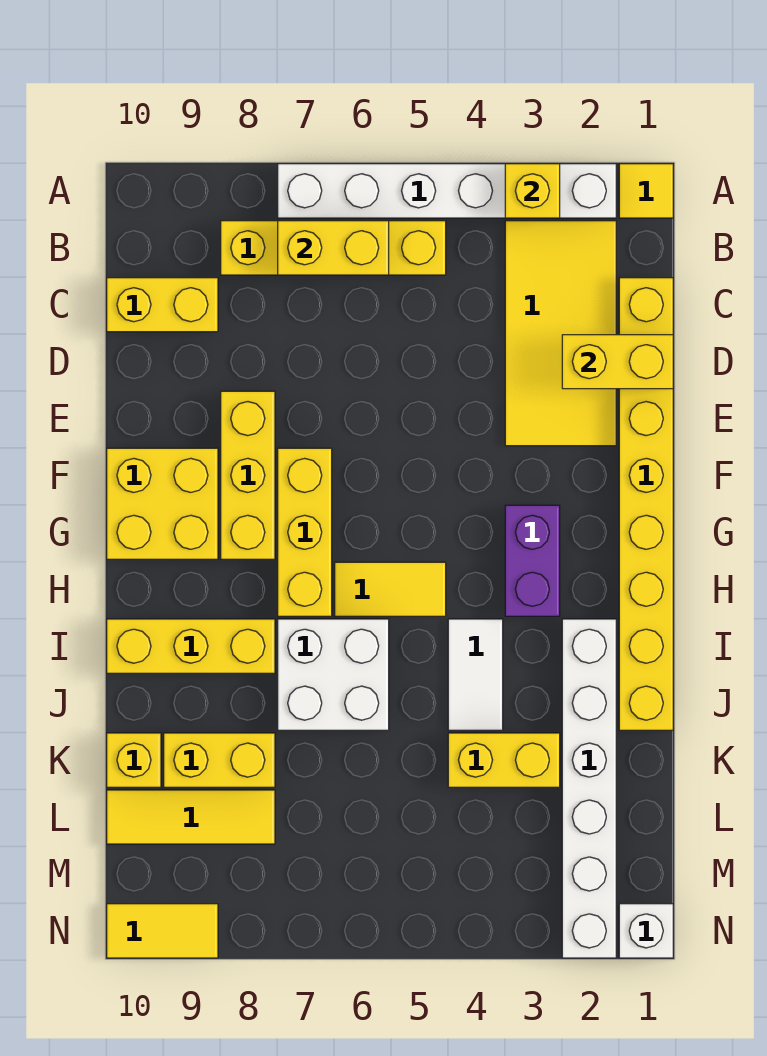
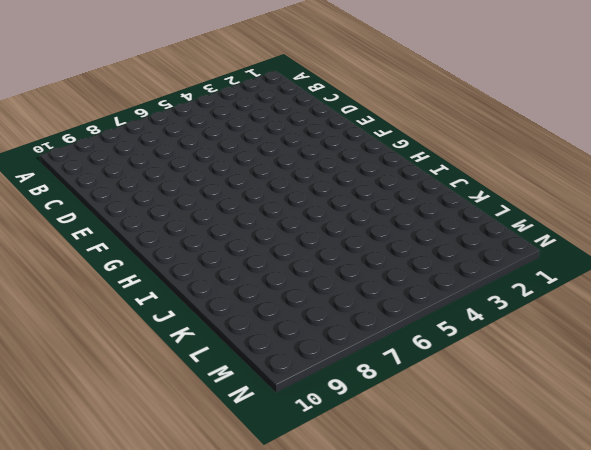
none -> yellow tile A1 level 1
none -> white brick A2:A7 level 1
none -> yellow tile B2:E3 level 1

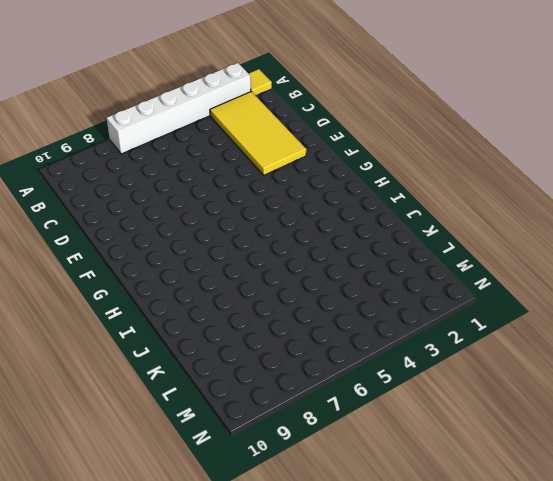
none -> yellow brick B5:B8 level 1
none -> yellow brick C1:J1 level 1
none -> yellow brick C9:C10 level 1

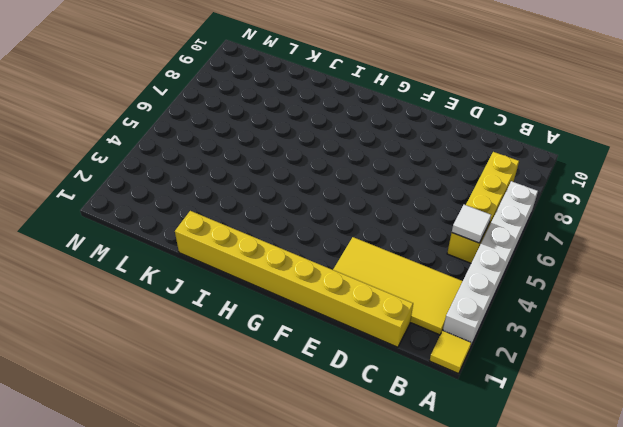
white tile B5 level 2 -> none
none -> yellow brick C9:C10 level 1
none -> yellow brick E8:G8 level 1
none -> yellow brick F7:H7 level 1

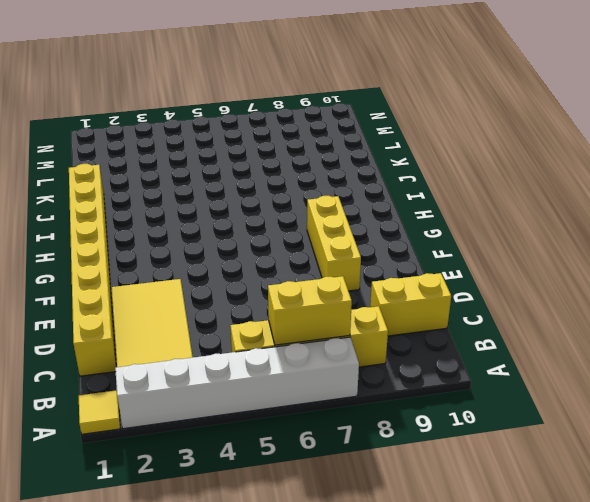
none -> yellow brick F7:H7 level 1
none -> yellow brick F9:G10 level 1
none -> purple brick G3:H3 level 1

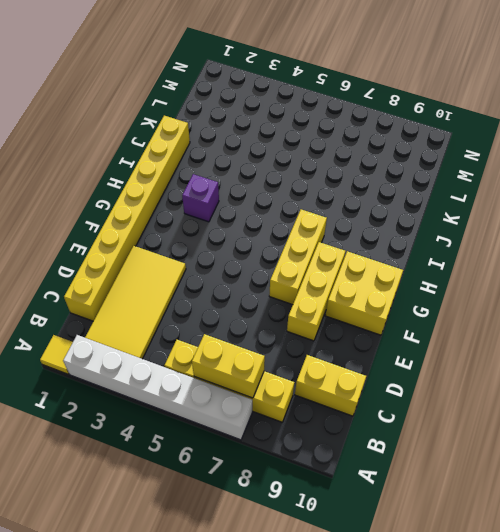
purple brick H3 level 1 -> purple brick G3:H3 level 1
none -> yellow tile H5:H6 level 1
none -> white brick I2:N2 level 1
none -> white tile I4:J4 level 1

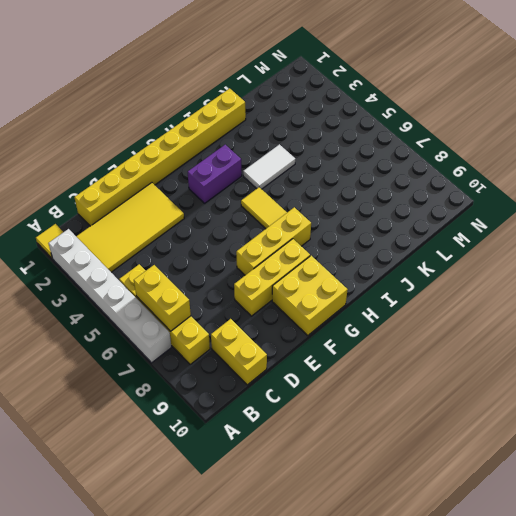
none -> white brick I2:N2 level 1
none -> white brick I6:J7 level 1
none -> yellow brick I8:I10 level 1

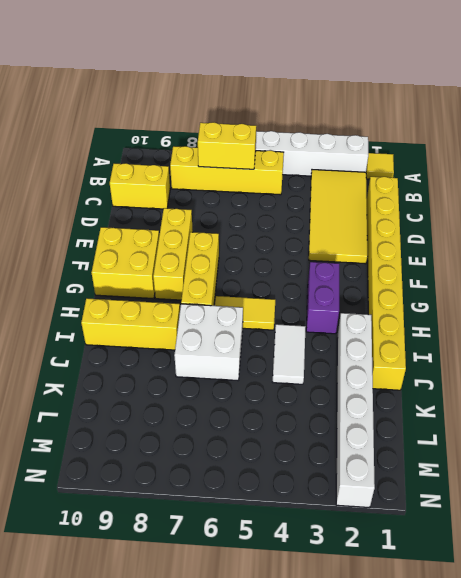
none -> yellow brick K3:K4 level 1
none -> yellow brick K8:K9 level 1
none -> yellow brick K10 level 1

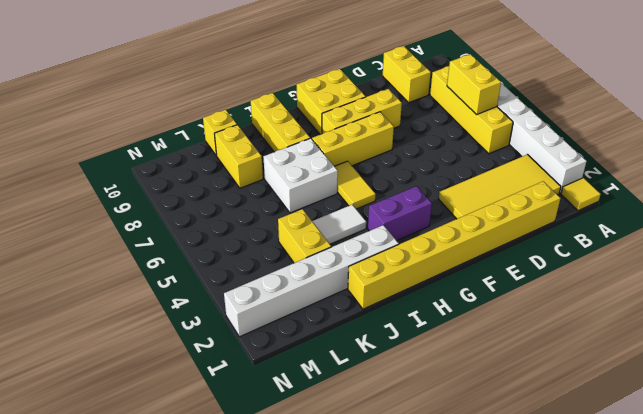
none -> yellow tile L8:L10 level 1
none -> white brick N1 level 1
none -> yellow tile N9:N10 level 1

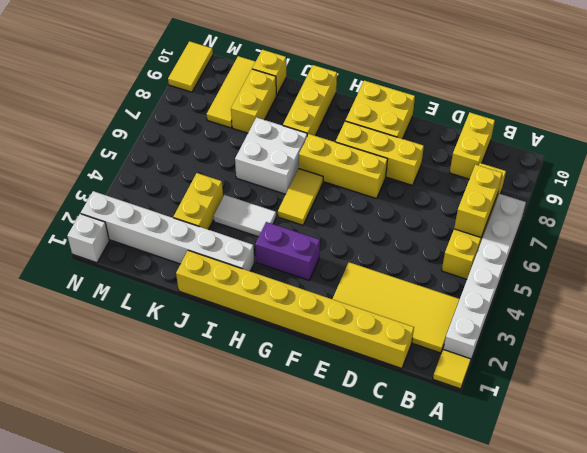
none -> yellow brick A3 level 2
none -> yellow brick D1:D2 level 2

